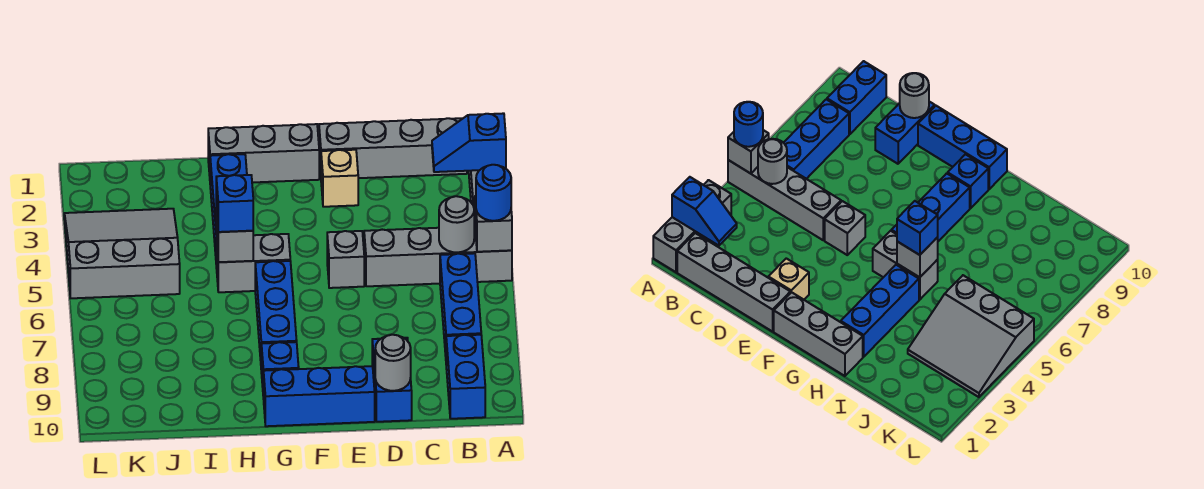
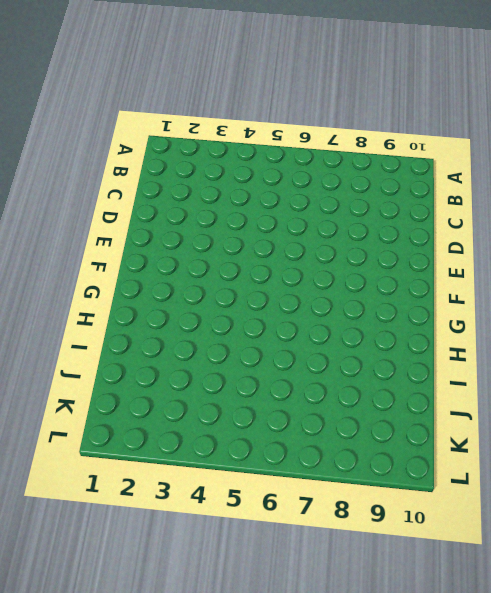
none -> grey brick A1:A3 level 1
none -> grey brick A5:D5 level 1
none -> grey brick B1:E1 level 1

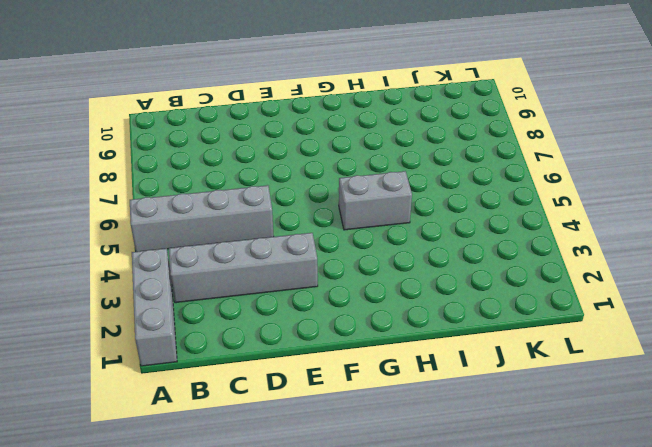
grey brick B3:E3 level 1 -> grey brick B1:E1 level 1
none -> blue brick B6:B8 level 1
none -> blue brick B9:B10 level 1
none -> blue brick D9:D10 level 1

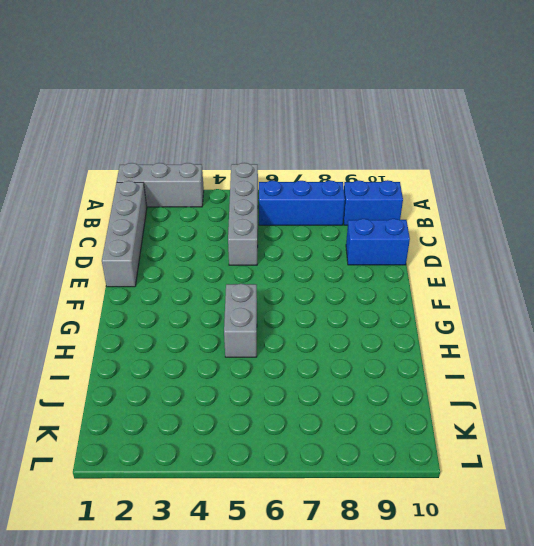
none -> tan brick E2 level 1
none -> grey brick E5 level 1
none -> blue brick E10:G10 level 1

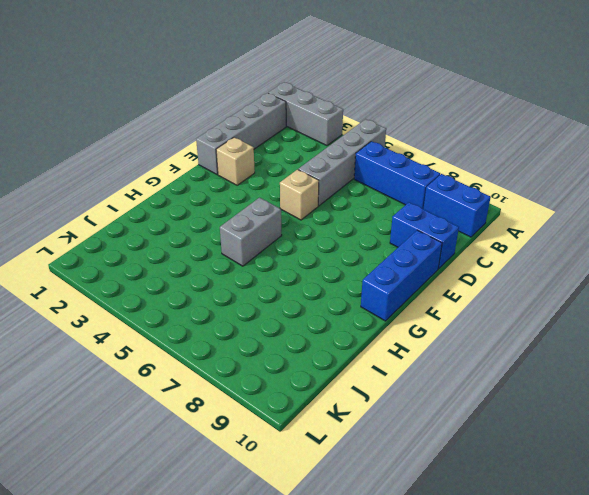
tan brick E5 level 1 -> grey brick E5 level 1
none -> grey brick F1:H1 level 1
none -> blue brick G6:G8 level 1
none -> blue brick G9 level 1

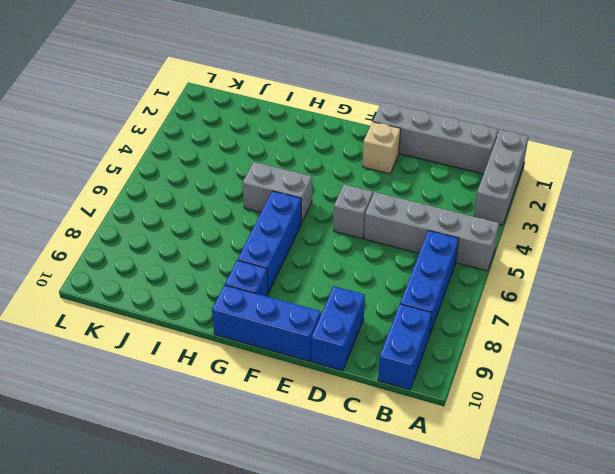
none -> grey brick F1:H1 level 1
none -> blue brick H2:H4 level 1
none -> grey slope J3:L5 level 1 top 5

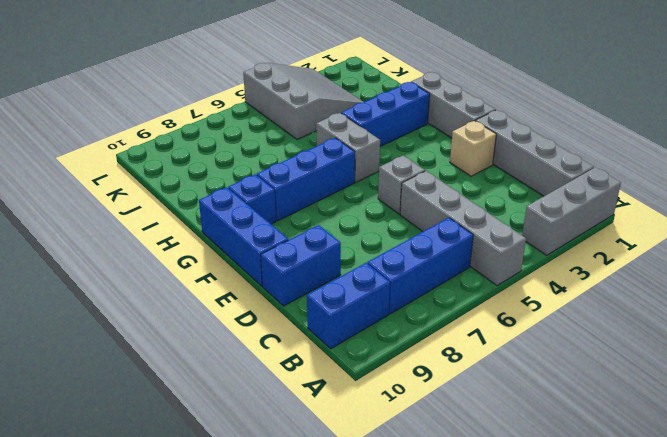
none -> blue slope A2:B2 level 2 top A
none -> grey brick A5 level 2
none -> grey round brick B5 level 2

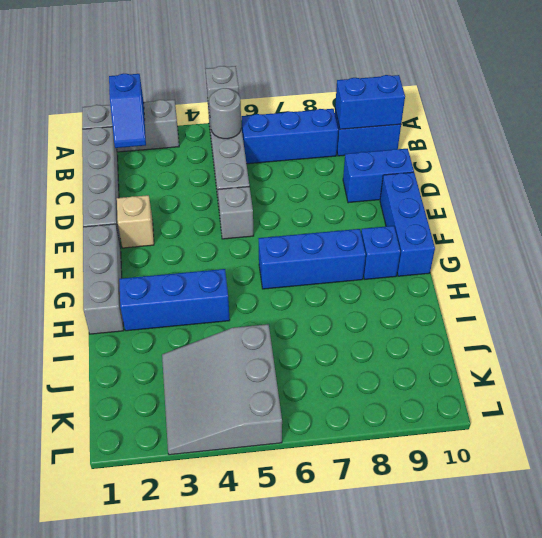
blue brick B9:B10 level 2 -> none
none -> grey brick G5:H5 level 1
none -> grey round brick D10 level 2
none -> grey brick H5 level 2

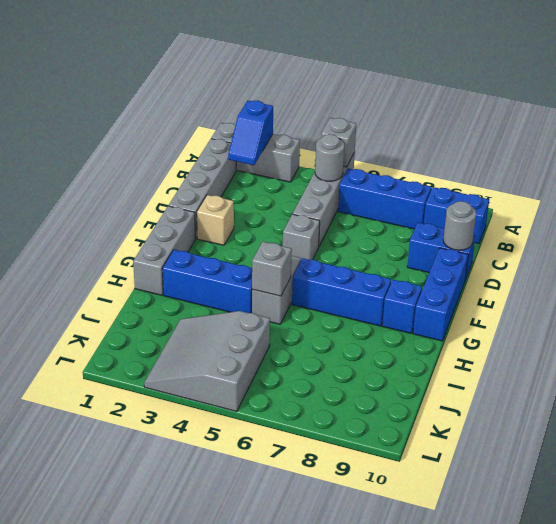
none -> blue round brick A5 level 3
none -> blue brick H5 level 3

